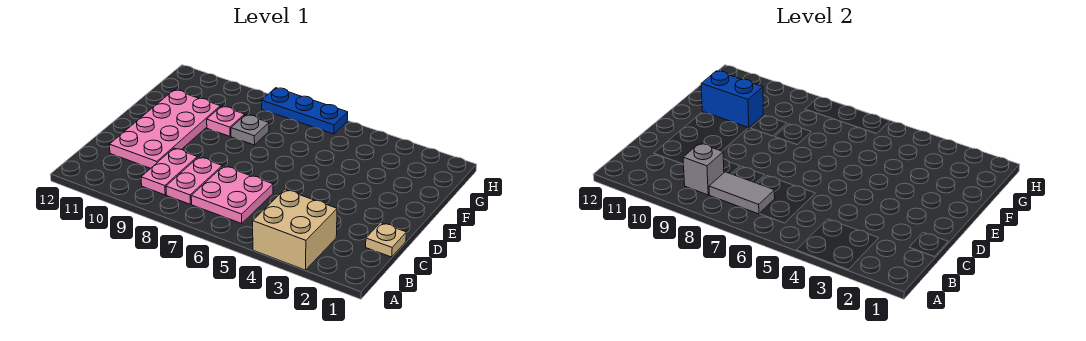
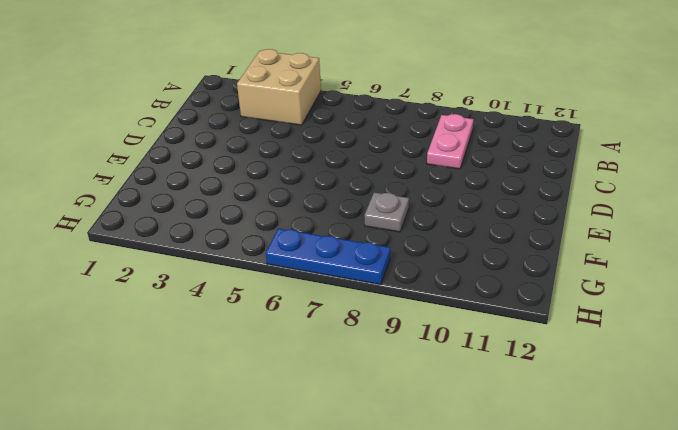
none -> pink plate B6:C7 level 1
none -> pink plate B8:C8 level 1
none -> tan plate C1 level 1

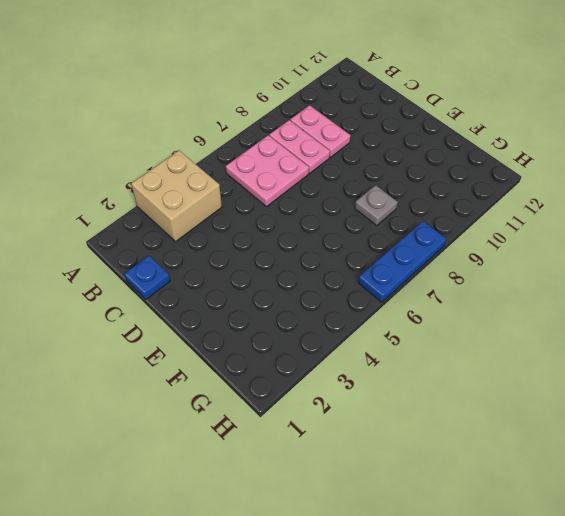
blue plate C1 level 1 -> tan plate C1 level 1
none -> pink plate C10:F11 level 1
none -> pink plate F9 level 1
none -> grey tile B7:B8 level 2

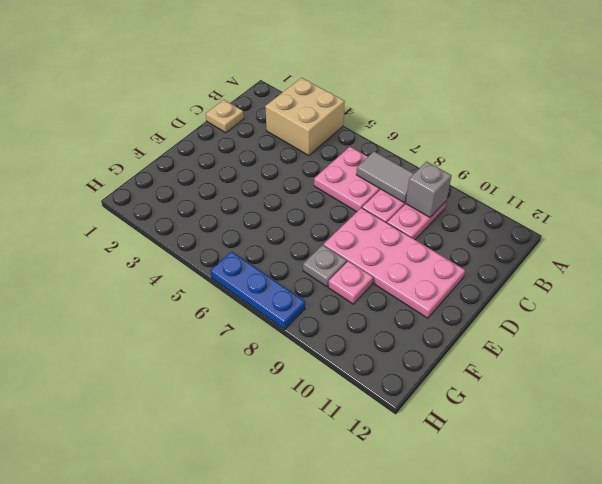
pink plate D8:E11 level 1 -> pink plate C10:F11 level 1
none -> blue brick F10:F11 level 2

